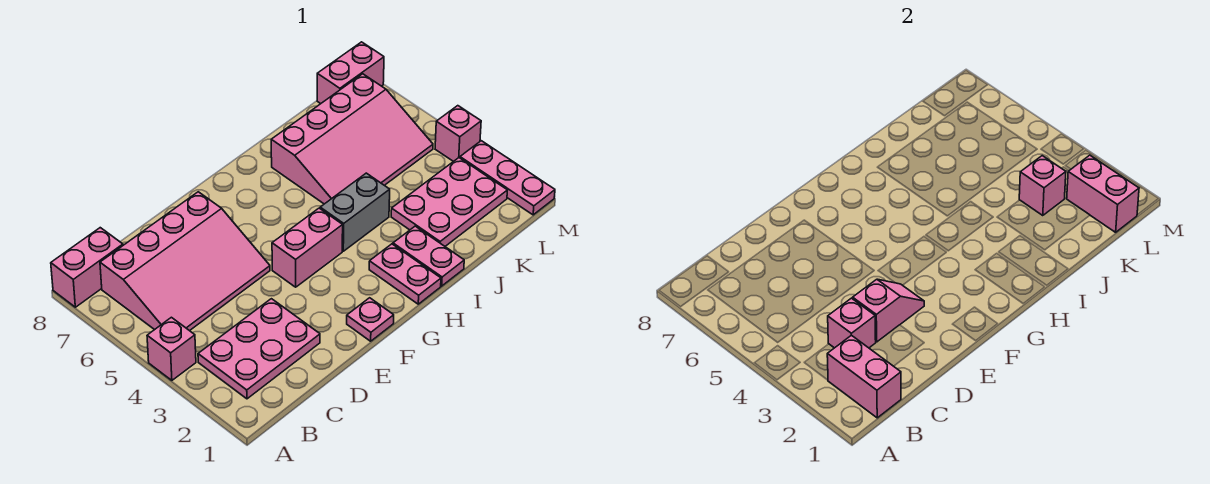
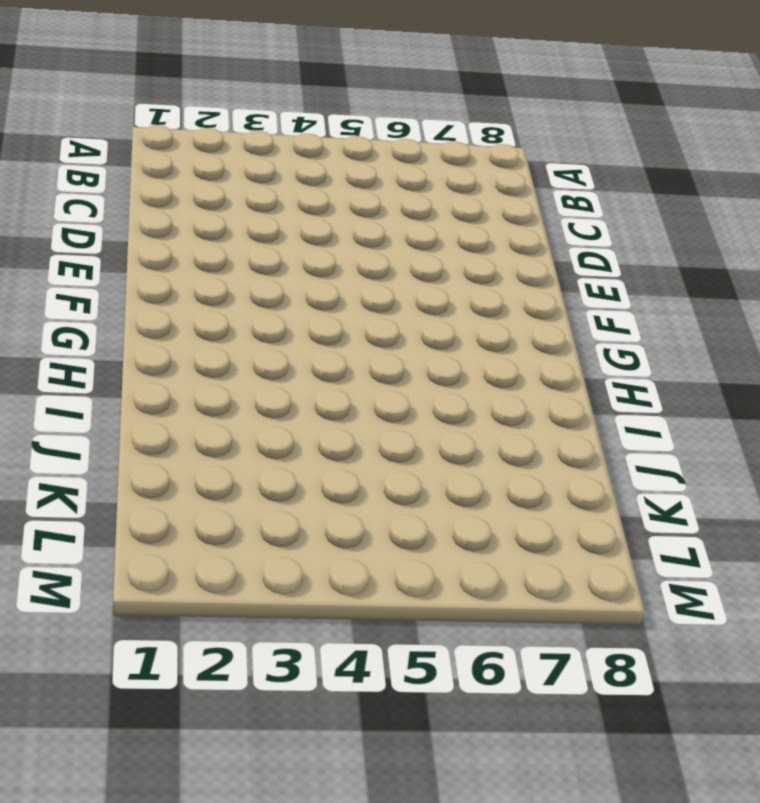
none -> pink brick A4 level 1
none -> pink brick A8:B8 level 1
none -> pink plate B2:D3 level 1

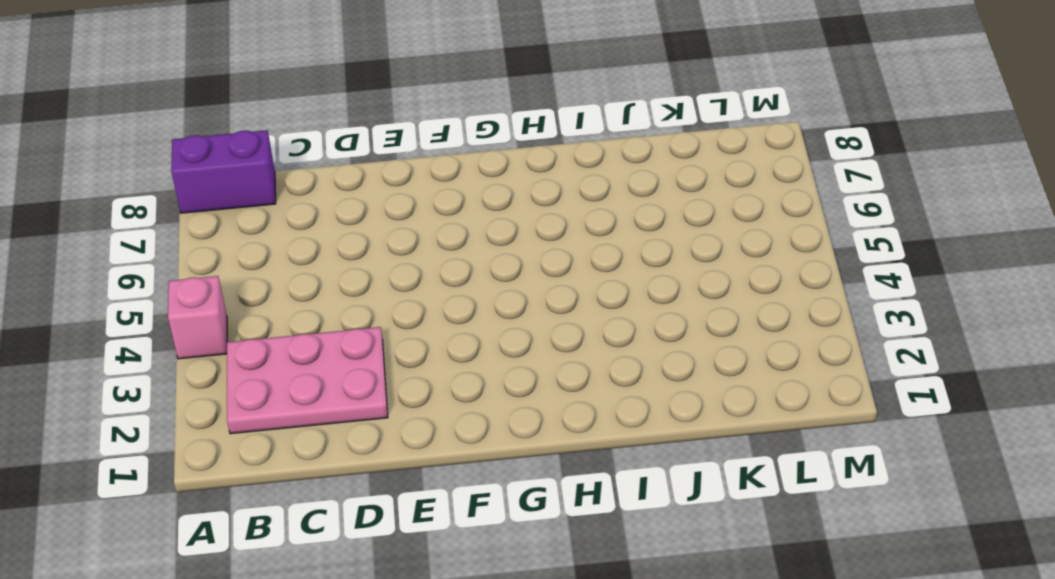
purple brick A8:B8 level 1 -> pink brick A8:B8 level 1
none -> pink slope B5:E7 level 1 top 7
none -> pink plate F1 level 1
none -> pink brick F4:G4 level 1

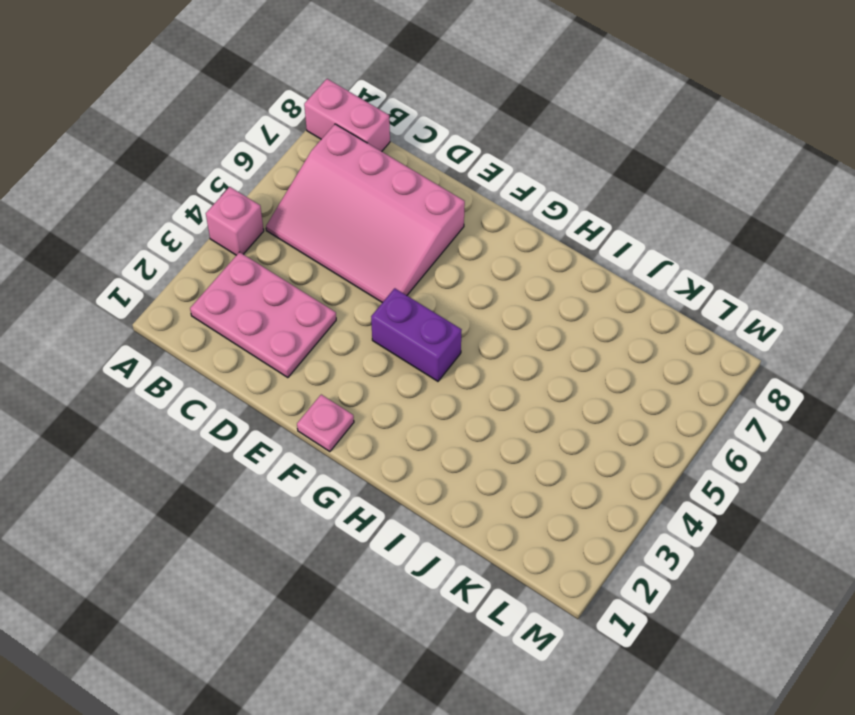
purple brick F4:G4 level 1 -> pink brick F4:G4 level 1
none -> pink plate H1:H2 level 1
none -> grey brick H4:I4 level 1
none -> pink plate I1:I2 level 1

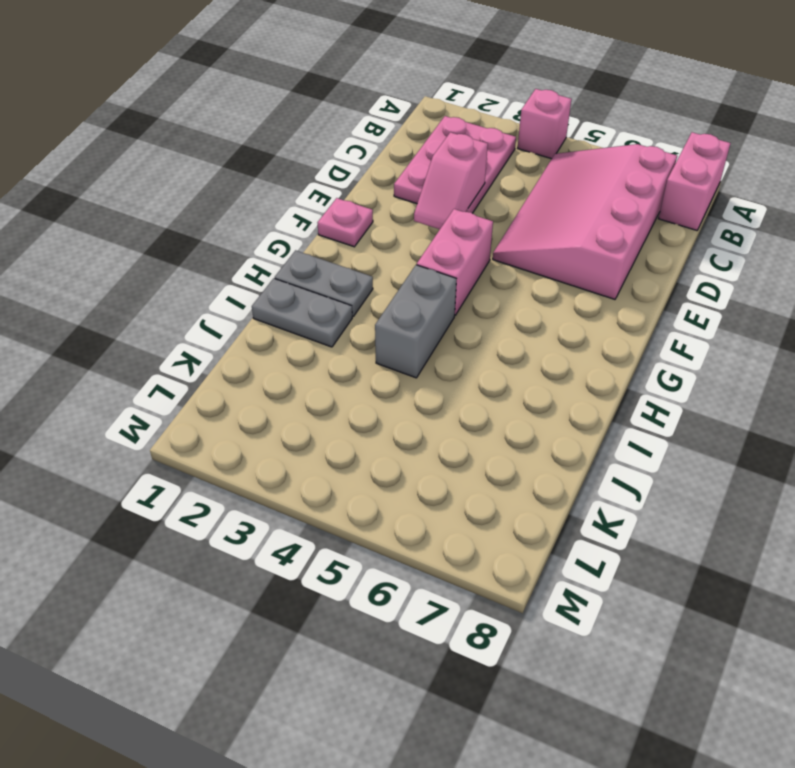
grey plate H1:H2 level 1 -> pink plate H1:H2 level 1
grey plate I1:I2 level 1 -> pink plate I1:I2 level 1
none -> pink slope I5:L7 level 1 top 7
none -> pink plate J2:L3 level 1
none -> pink brick L8:M8 level 1

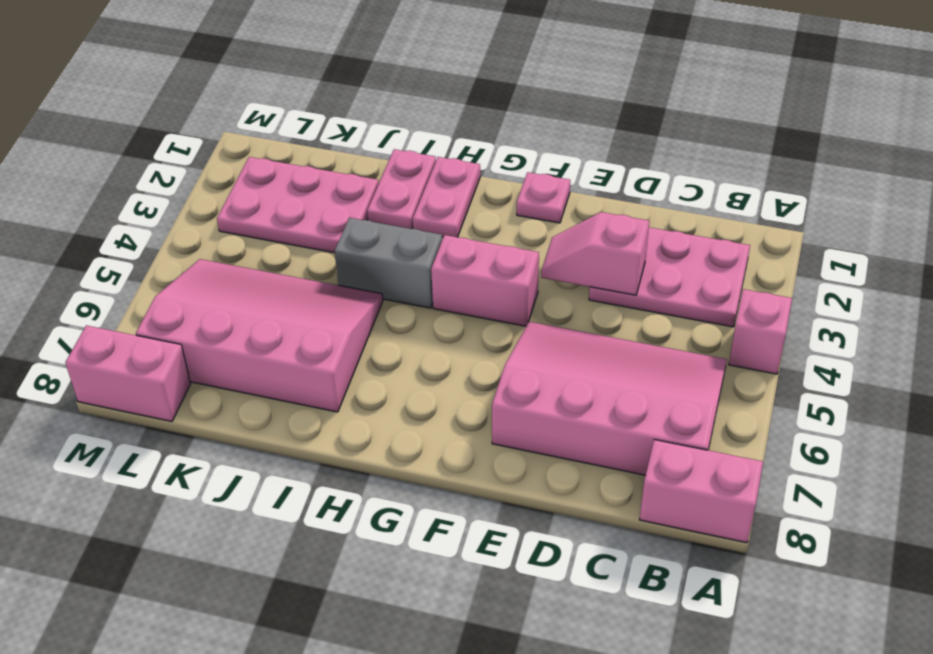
none -> pink plate M1:M3 level 1
none -> pink brick M4 level 1
none -> pink brick B1:B2 level 2

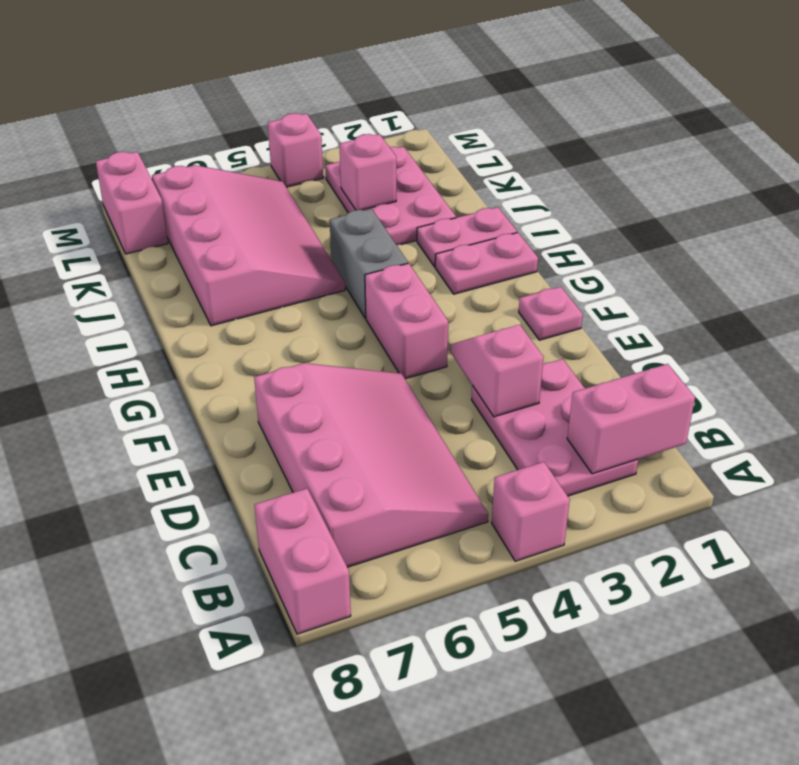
none -> pink plate M1:M3 level 1
none -> pink brick C3 level 2
none -> pink brick L1:L2 level 2

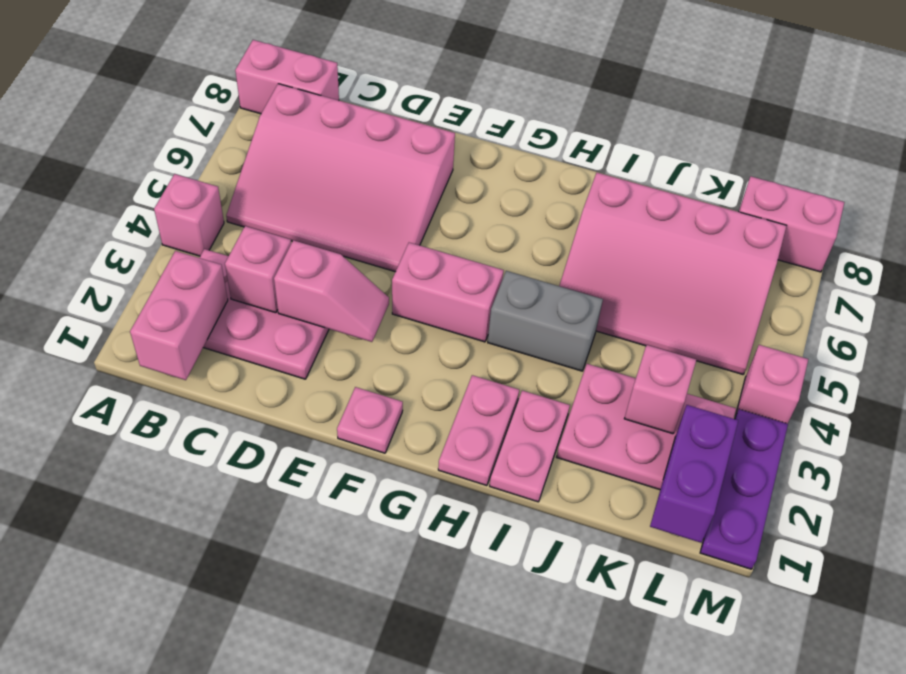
purple brick L1:L2 level 2 -> pink brick L1:L2 level 2
purple plate M1:M3 level 1 -> pink plate M1:M3 level 1

